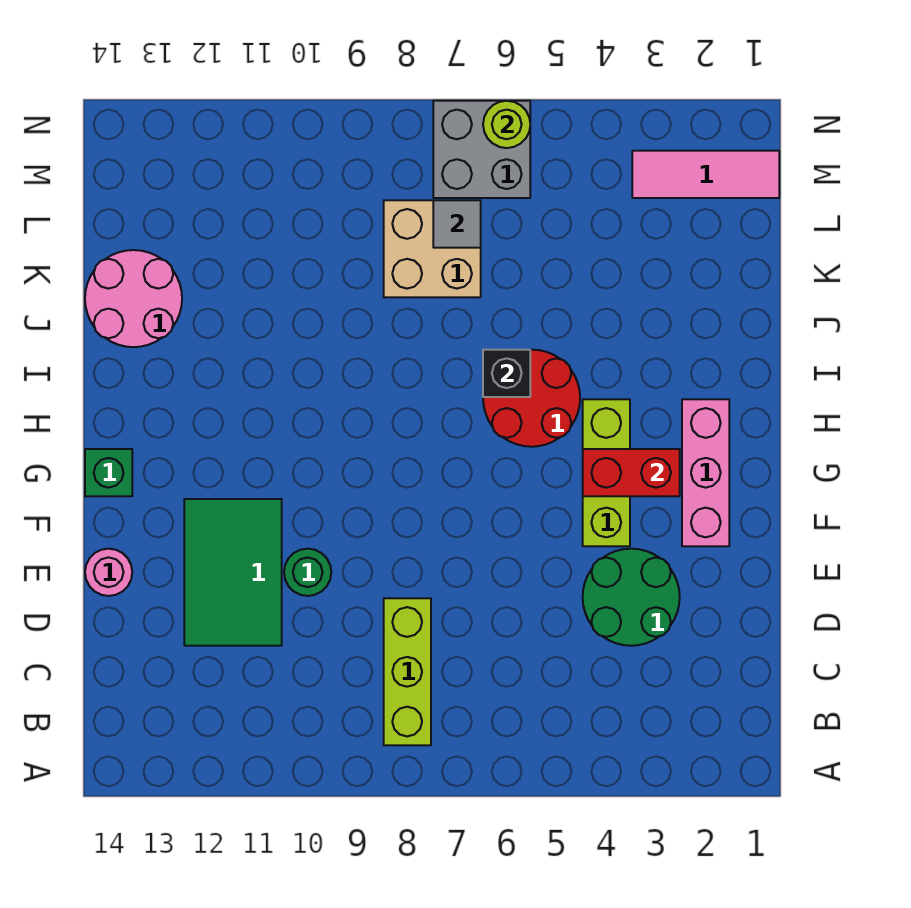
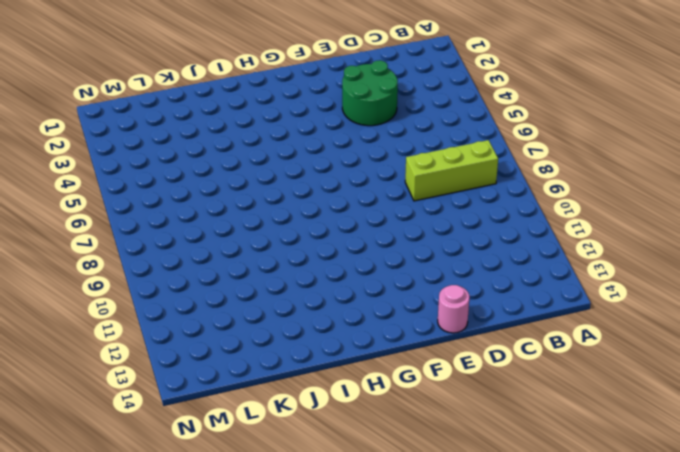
none -> green tile D11:F12 level 1
none -> green round brick E10 level 1
none -> pink brick F2:H2 level 1

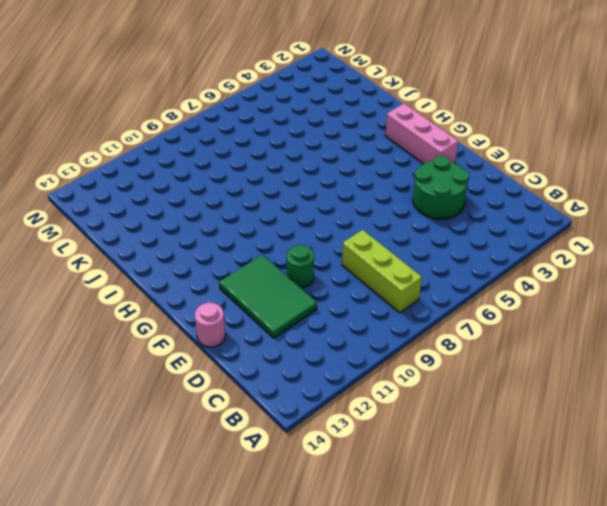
none -> lime brick F4:H4 level 1
none -> green brick G14 level 1
none -> red round brick H5:I6 level 1

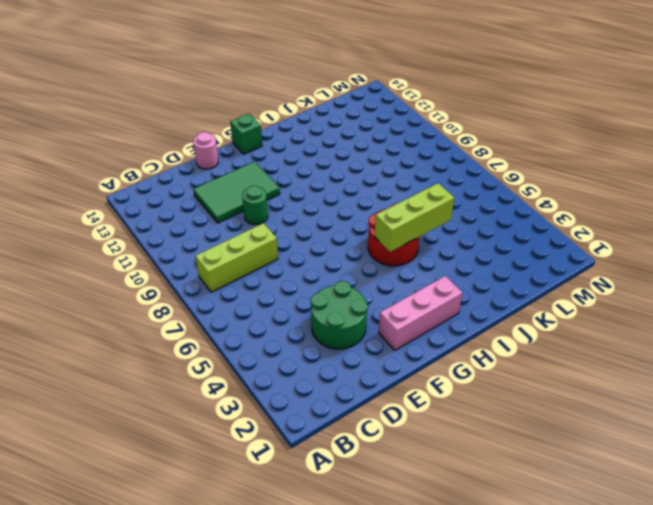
lime brick H5:J5 level 2 -> lime brick F4:H4 level 1
none -> pink round brick J13:K14 level 1
none -> tan brick K7:L8 level 1
none -> pink tile M1:M3 level 1

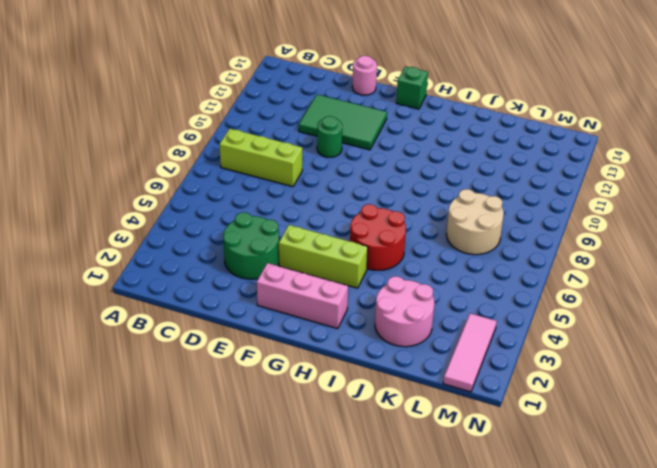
pink round brick J2:K3 level 1 -> pink round brick J13:K14 level 1
tan round brick K7:L8 level 1 -> tan brick K7:L8 level 1
none -> grey brick M6:N7 level 1
none -> red brick G3:G4 level 2
none -> black brick I6 level 2

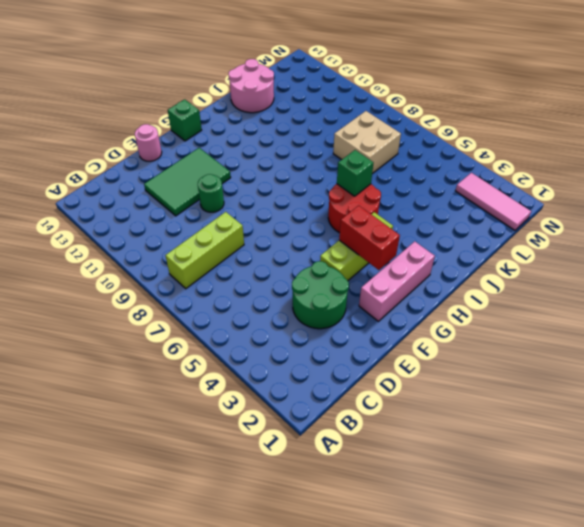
green brick I6 level 2 -> black brick I6 level 2
none -> grey brick M6:N7 level 1
none -> grey tile L7 level 2
none -> lime round brick N6 level 2

